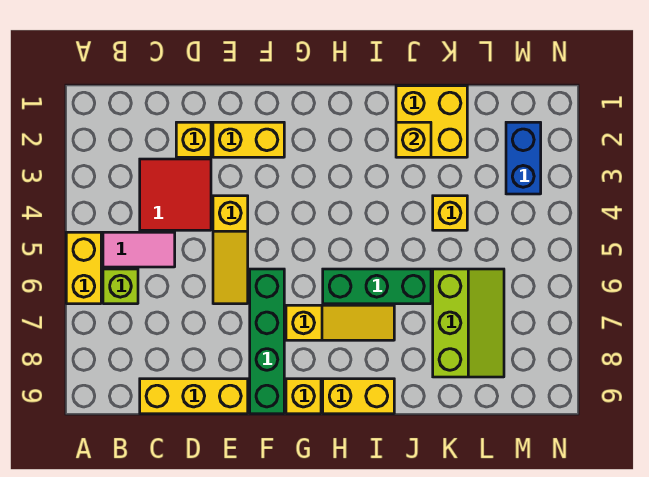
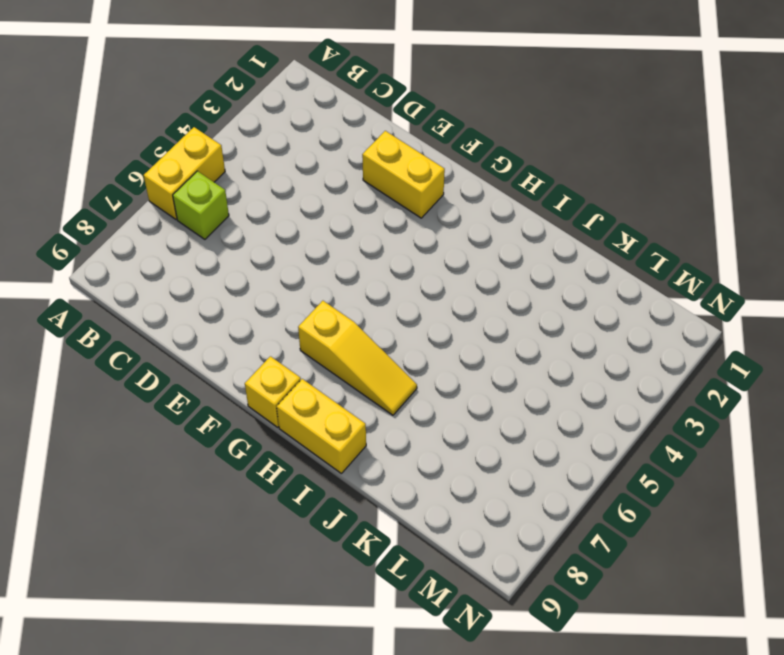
none -> pink tile B5:C5 level 1
none -> red tile C3:D4 level 1
none -> yellow brick C9:E9 level 1

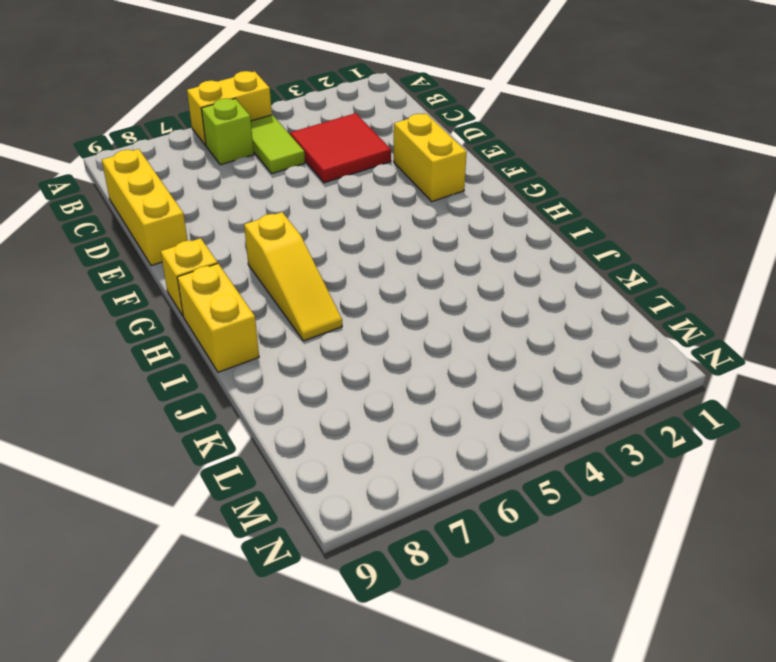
lime tile B5:C5 level 1 -> pink tile B5:C5 level 1
none -> yellow brick D2 level 1
none -> yellow slope E4:E6 level 1 top 4
none -> green brick F6:F9 level 1

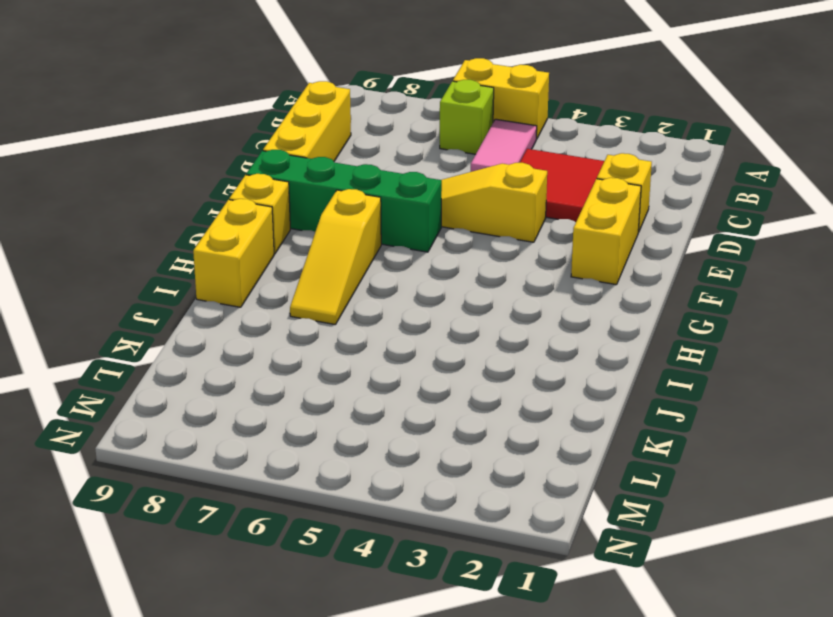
none -> green brick H6:J6 level 1
none -> yellow brick J1:K2 level 1
none -> yellow brick K4 level 1

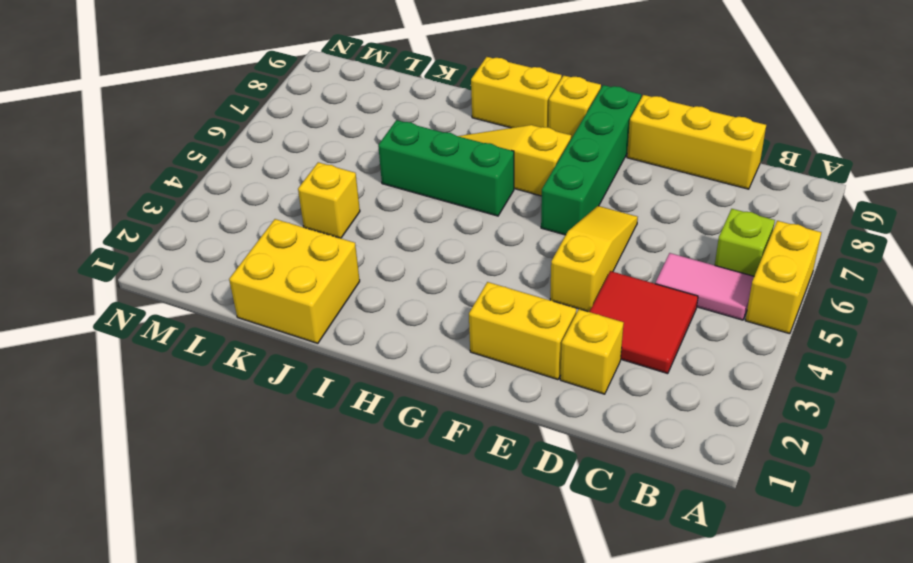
none -> lime slope K6:L8 level 1 top K
none -> blue brick M2:M3 level 1
none -> yellow brick J2 level 2

